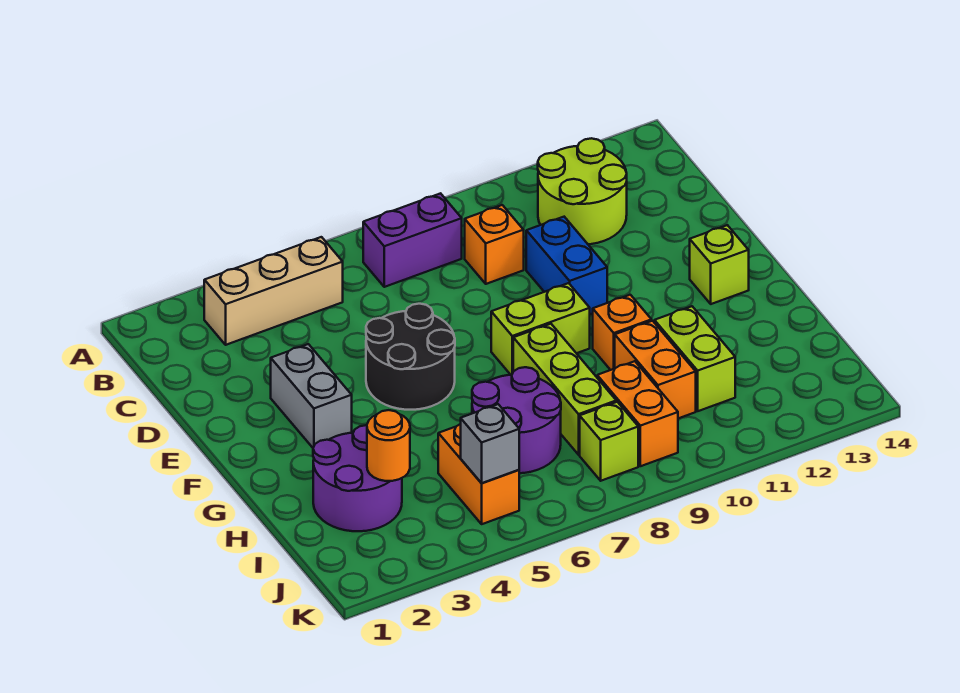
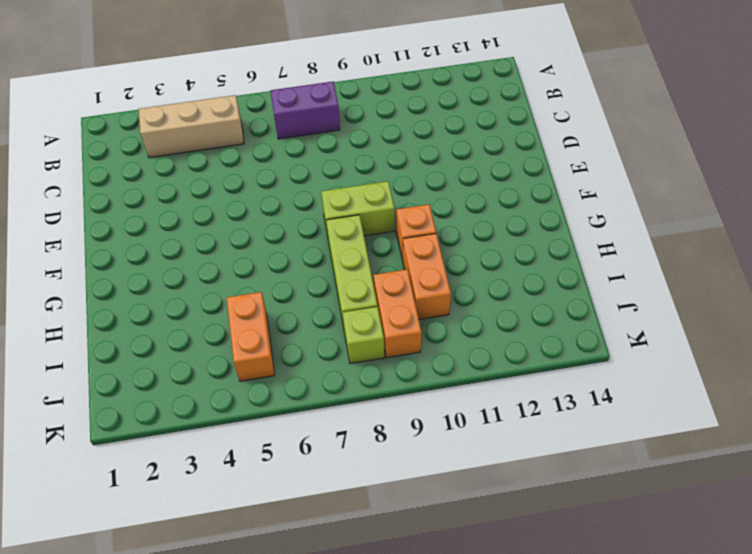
none -> lime round brick B11:C12 level 1
none -> orange brick C9 level 1
none -> blue brick D10:E10 level 1

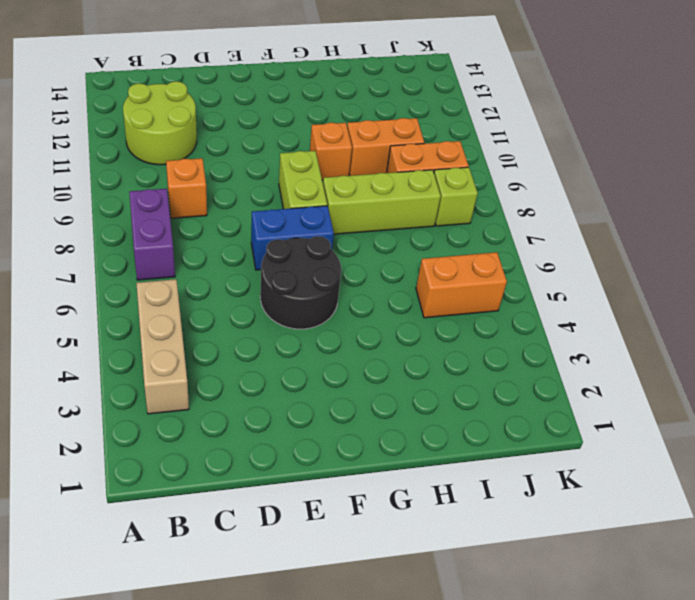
blue brick E7:F7 level 1 -> blue brick D10:E10 level 1
none -> grey brick E3:F3 level 1
none -> lime brick F13 level 1
none -> purple round brick H2:I3 level 1

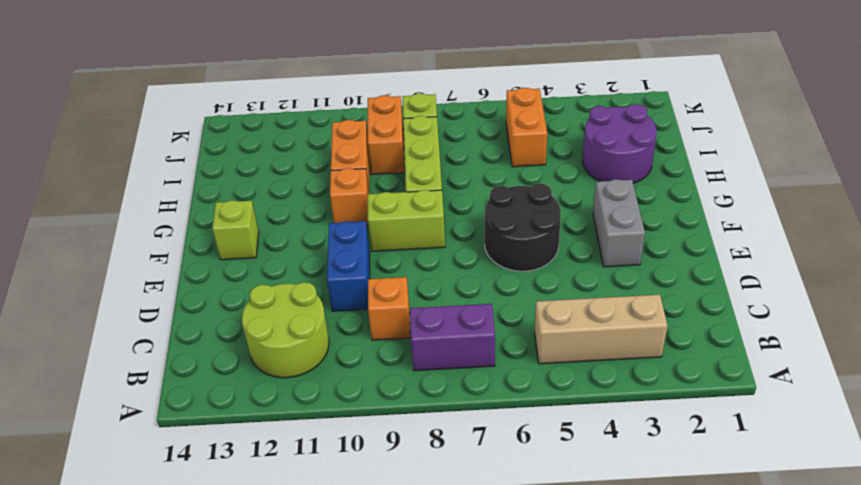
none -> purple round brick H6:I7 level 1
none -> lime brick H11:I11 level 1
none -> orange round brick I3 level 2

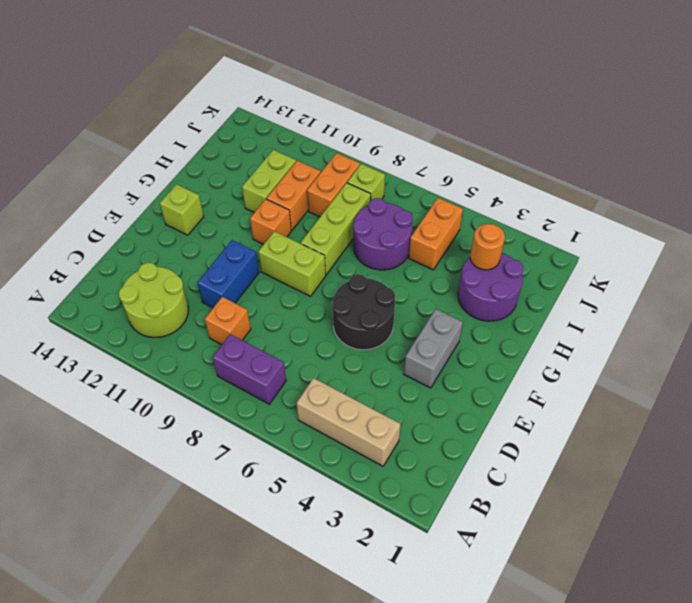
none -> grey brick J5 level 2

